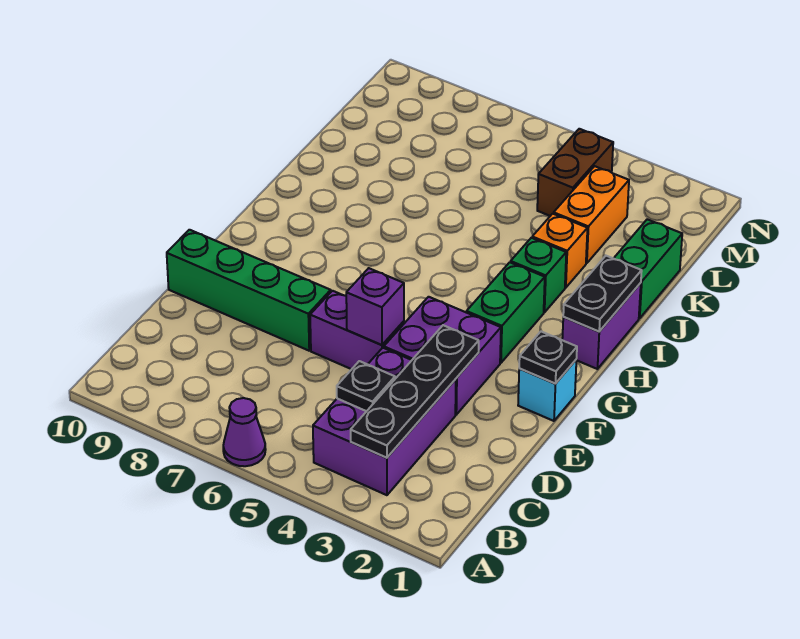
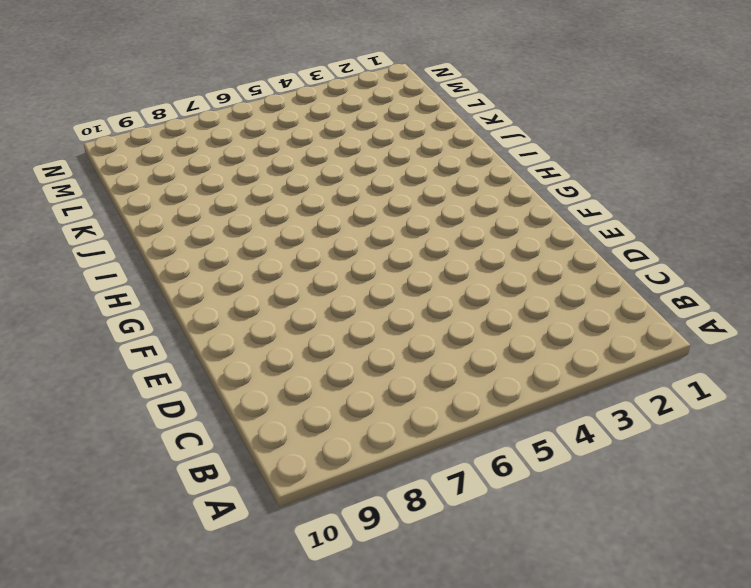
none -> purple cone A6 level 1
none -> purple brick B3:D4 level 1
none -> purple brick E3:F4 level 1

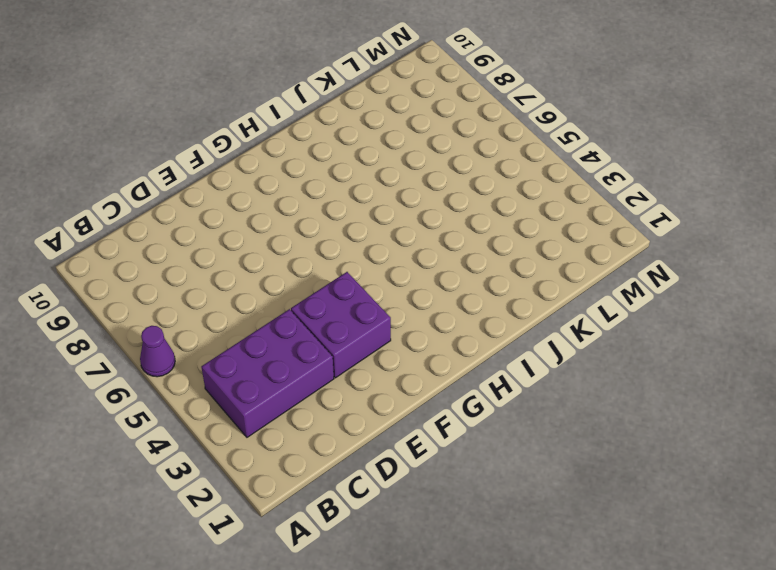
none -> purple brick E5:E6 level 1
none -> green brick E7:E10 level 1
none -> cyan brick F1 level 1

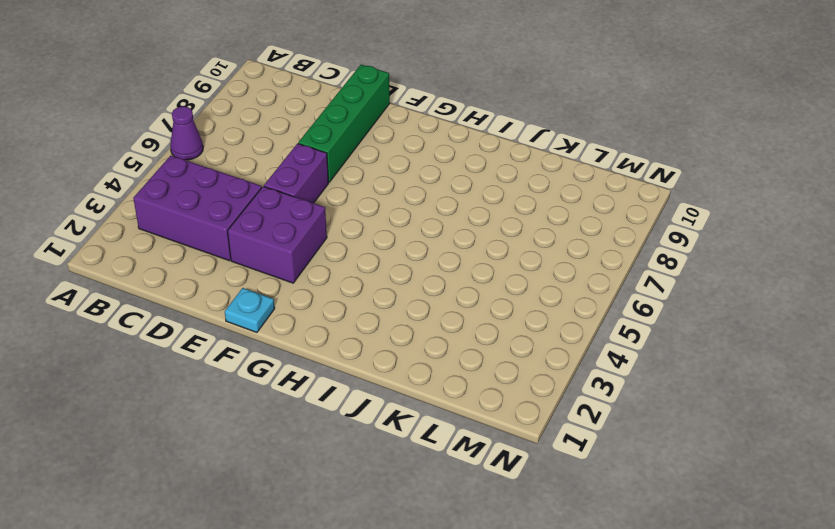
cyan plate F1 level 1 -> cyan brick F1 level 1
none -> green brick G3:H3 level 1
none -> purple brick H1:I1 level 1
none -> green brick I3 level 1

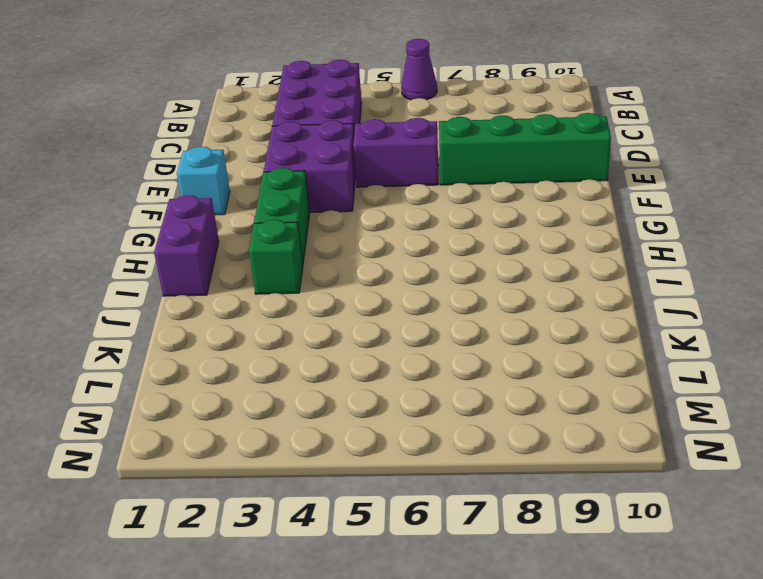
none -> green brick J1:K1 level 1
none -> orange brick J3 level 1
none -> orange brick K3:L3 level 1

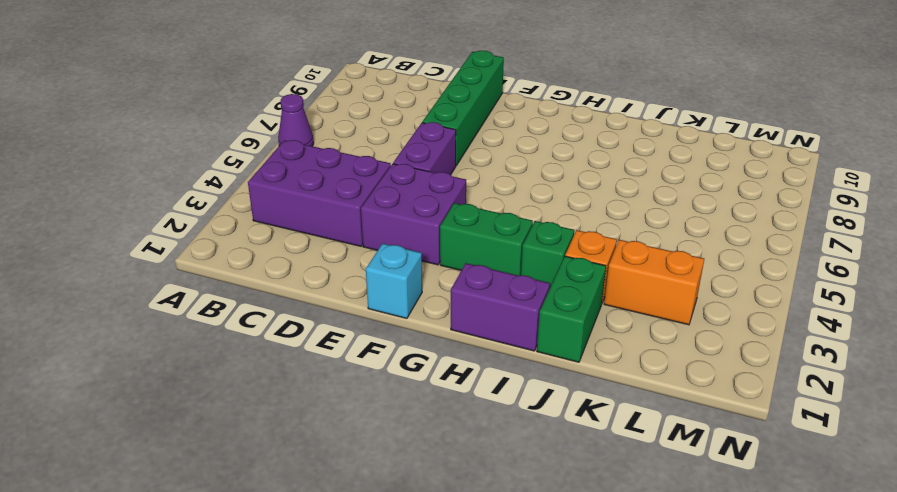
green brick J1:J2 level 1 -> green brick J1:K1 level 1
none -> brown brick L4:M4 level 1
none -> black plate B3:E3 level 2
none -> black plate C4 level 2

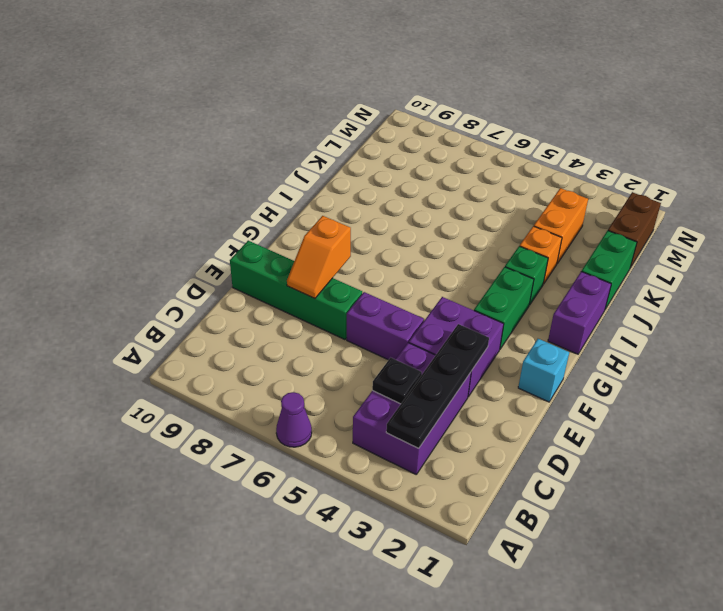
orange slope E8:F8 level 2 top F -> none
brown brick L1:M1 level 1 -> brown brick L4:M4 level 1
none -> purple brick E5 level 2
none -> black plate F1 level 2
none -> black plate H1:I1 level 2

